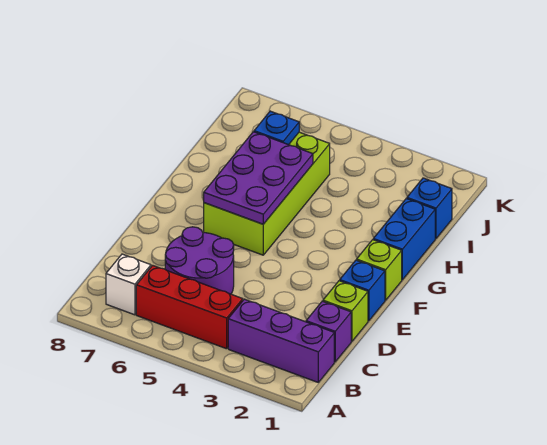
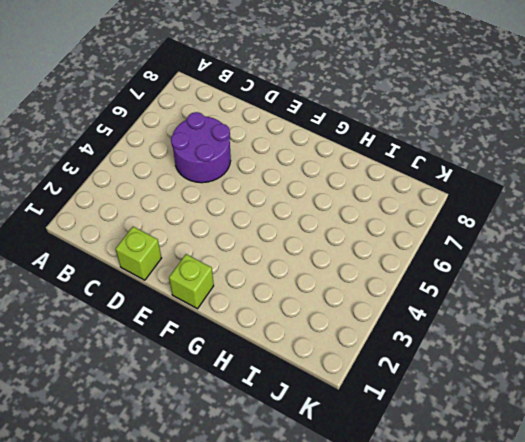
none -> purple brick B1:B3 level 1
none -> red brick B4:B6 level 1
none -> white brick B7 level 1

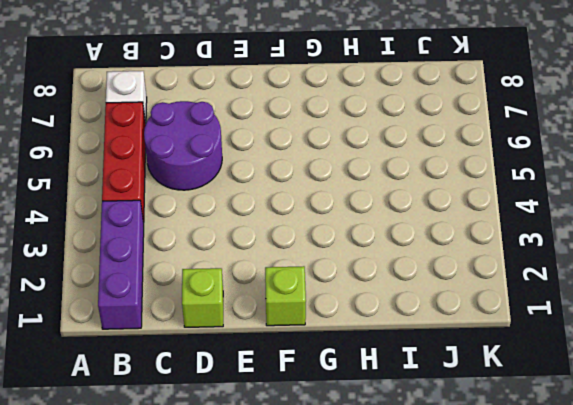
none -> purple brick C1 level 1
none -> blue brick E1 level 1
none -> lime brick F5:I6 level 1

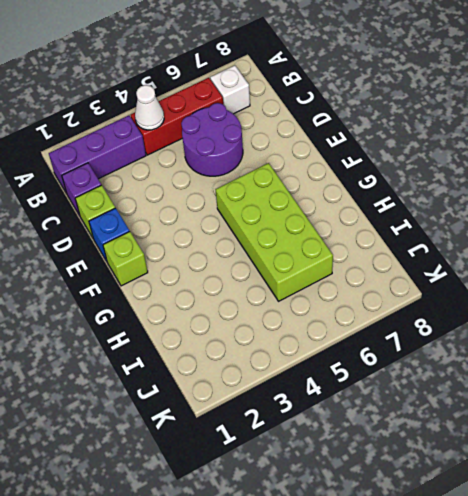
white cone B4 level 2 -> none
none -> blue brick G1:H1 level 1
none -> blue brick I1 level 1
none -> purple plate F5:H6 level 2

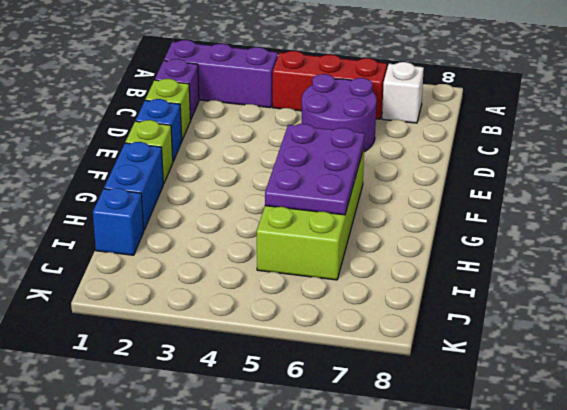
none -> blue plate I6 level 2

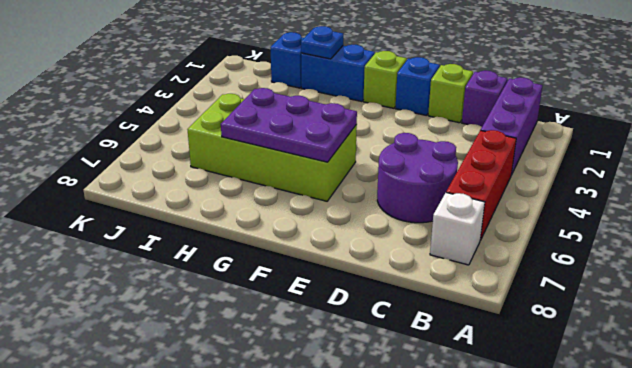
blue plate H1 level 2 -> blue plate I6 level 2

